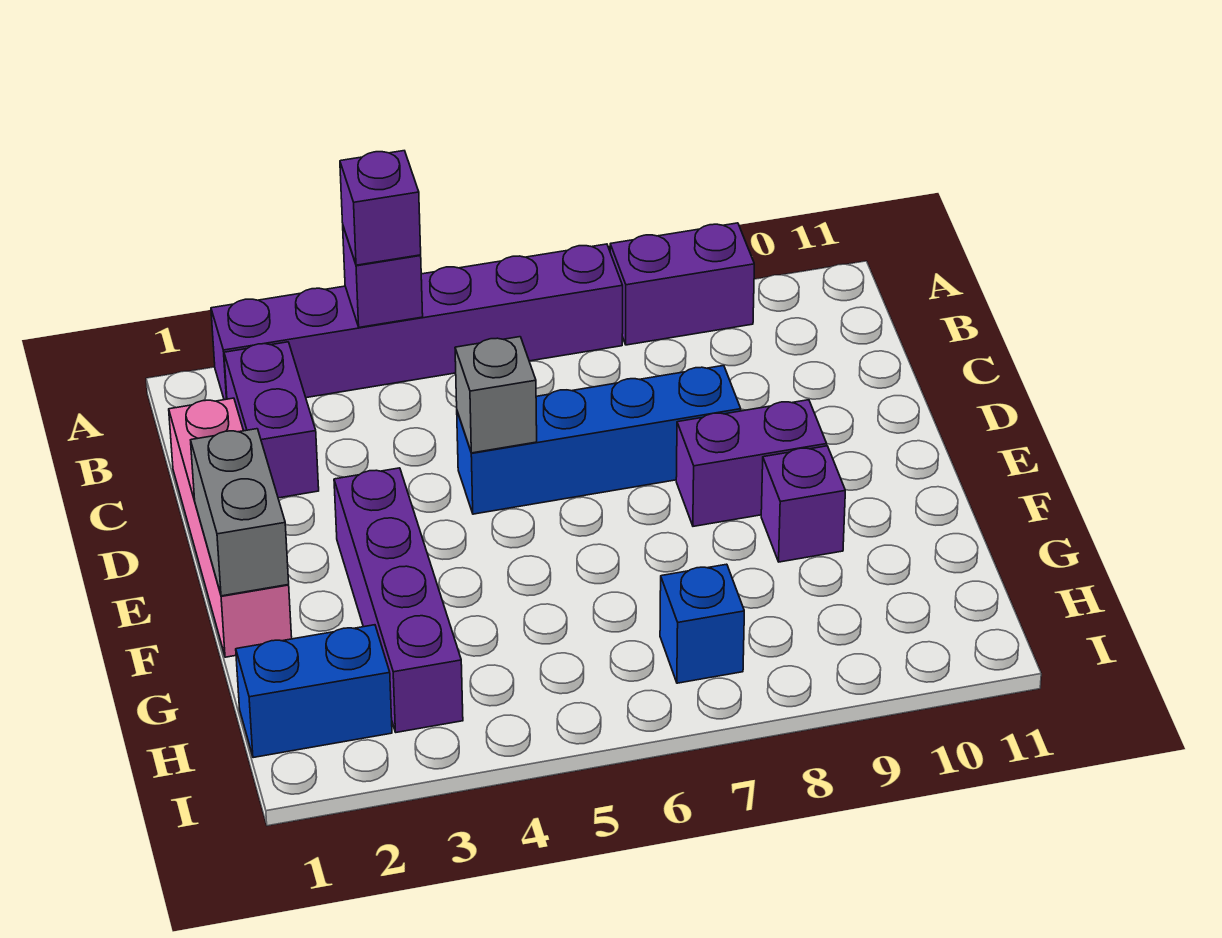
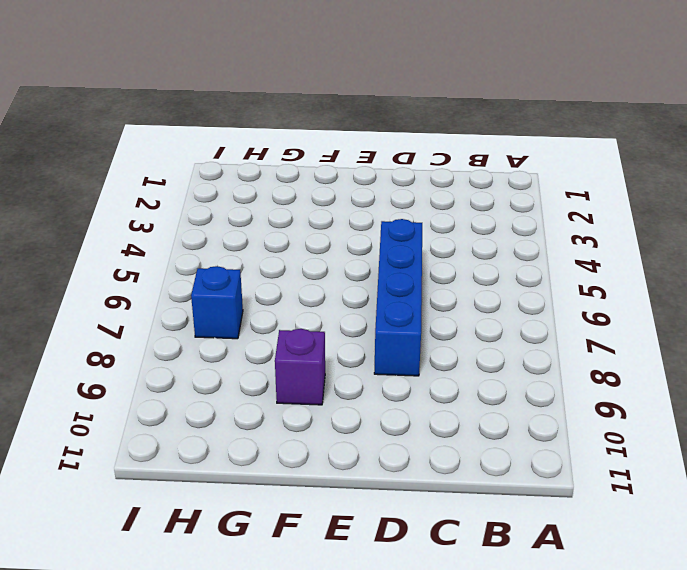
none -> purple brick A2:A7 level 1
none -> purple brick A8:A9 level 1
none -> purple brick B2:C2 level 1

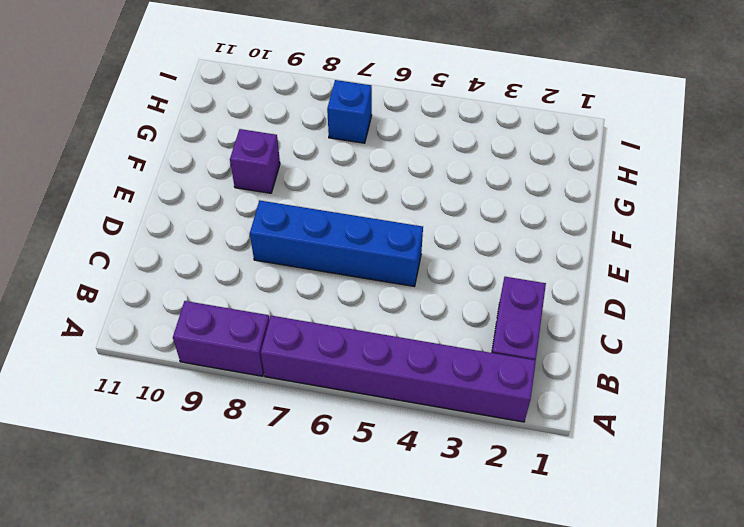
none -> pink brick C1:F1 level 1
none -> purple brick E3:H3 level 1
none -> purple brick E8:E9 level 1

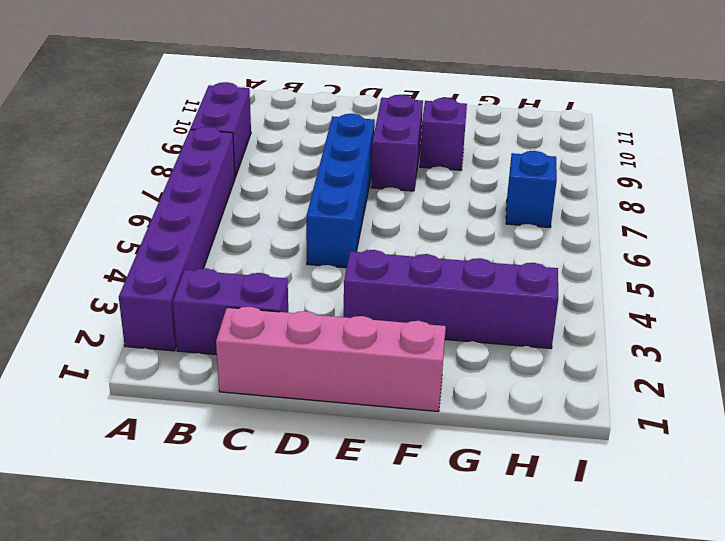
none -> blue brick H1:H2 level 1
none -> purple brick A4 level 2
none -> grey brick D5 level 2

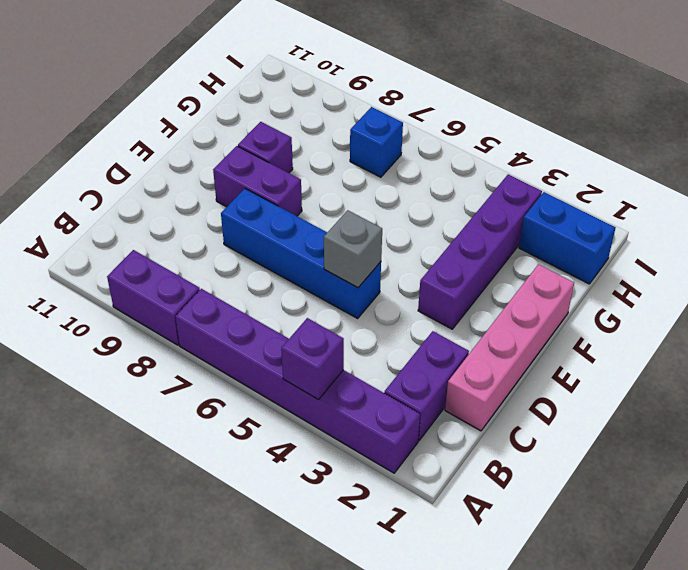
none -> grey brick E1:F1 level 2
none -> purple brick A4 level 3

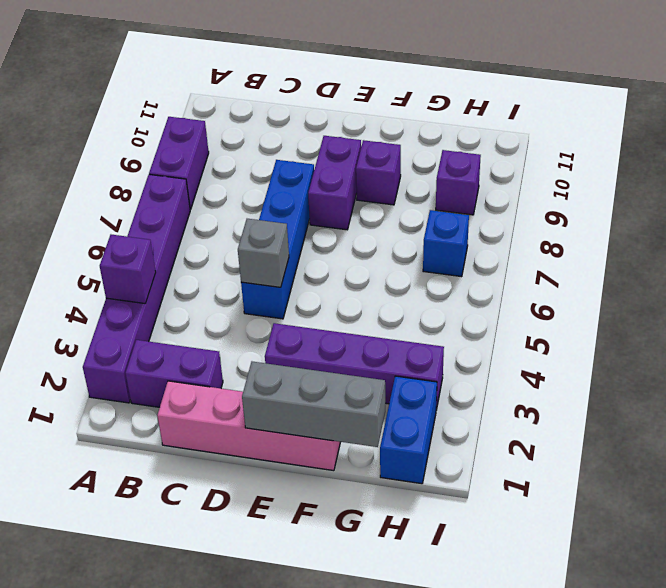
grey brick E1:G1 level 2 -> grey brick E1:F1 level 2
purple brick H9 level 1 -> purple brick A4 level 3

